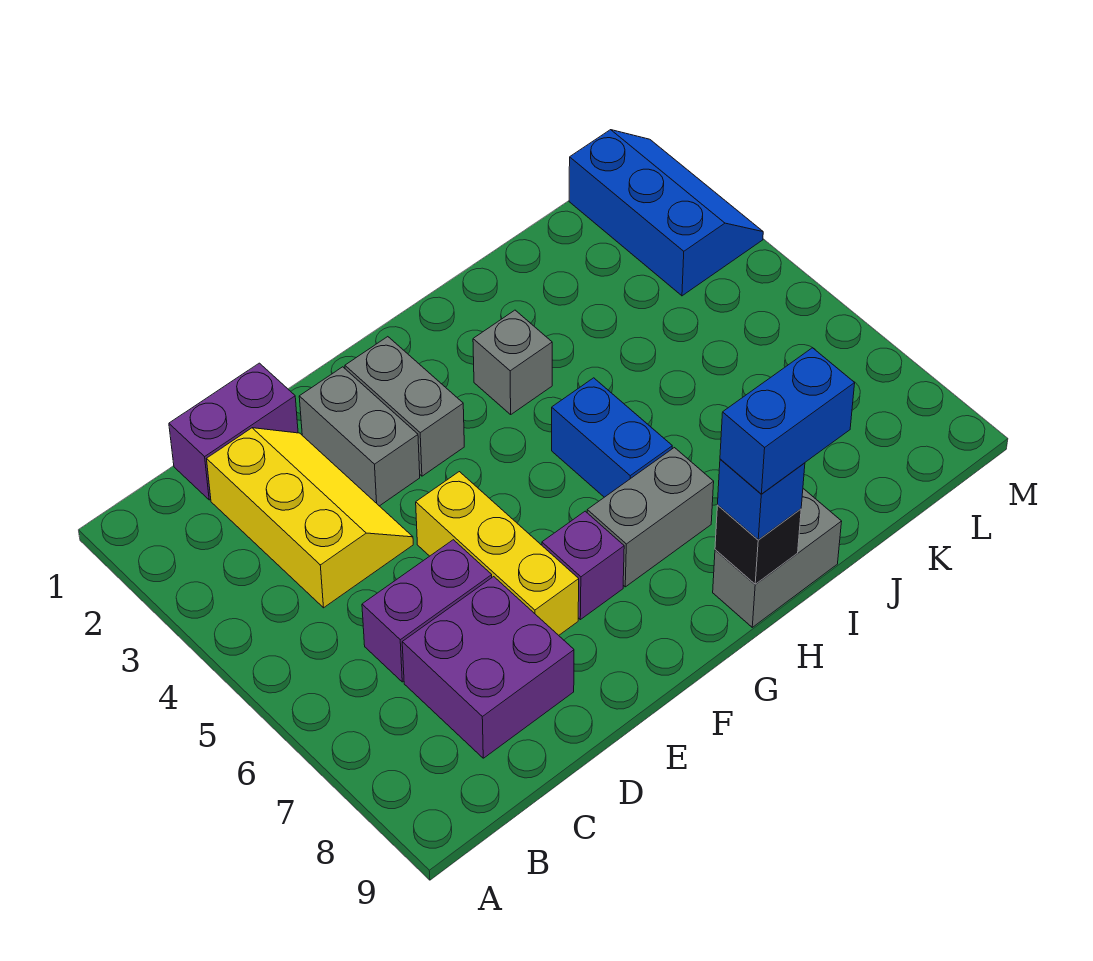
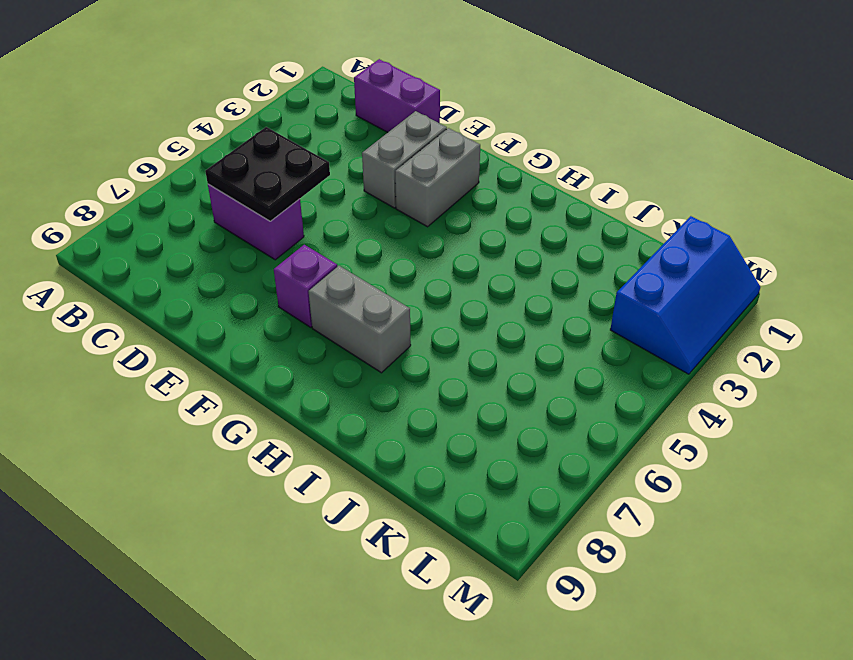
black plate C5:D6 level 2 -> none
none -> yellow slope C2:D4 level 1 top C
none -> purple brick C7:D8 level 1
none -> yellow brick E5:E7 level 1

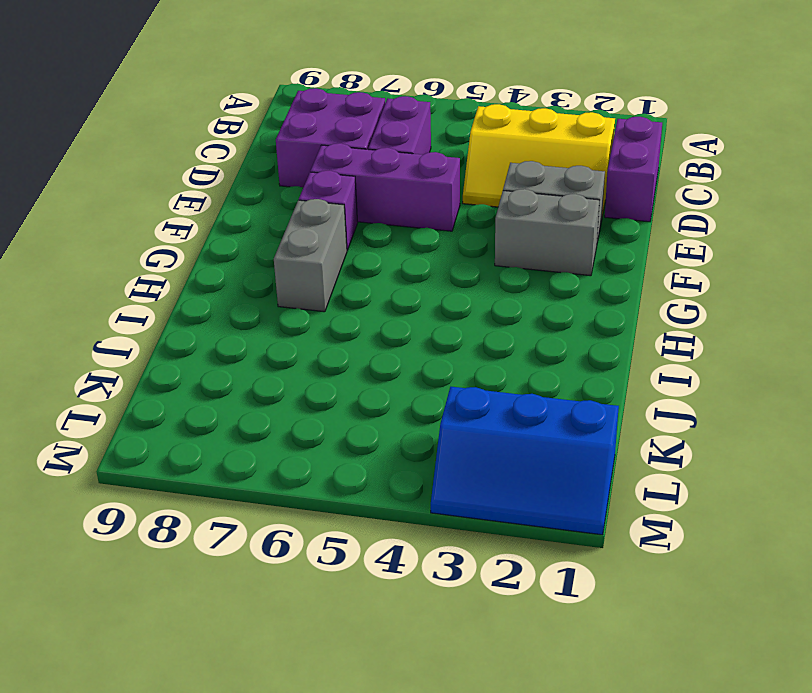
purple brick E5:E7 level 1 -> yellow brick E5:E7 level 1
none -> grey brick H3 level 1
none -> blue brick H5:H6 level 1
none -> grey brick H9:I9 level 1

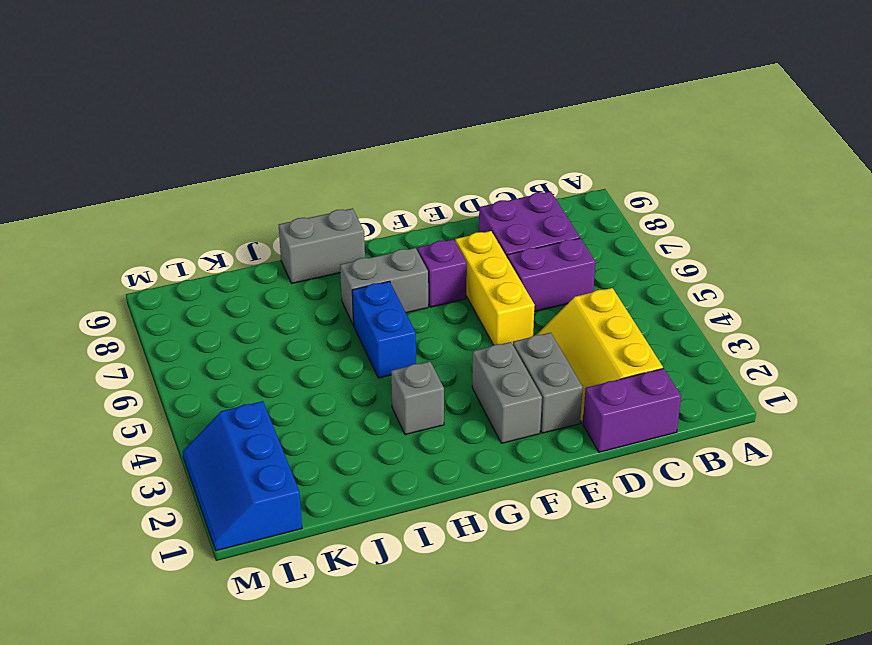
none -> black brick H9 level 2
none -> blue brick H9 level 3
none -> blue brick H9:I9 level 4

